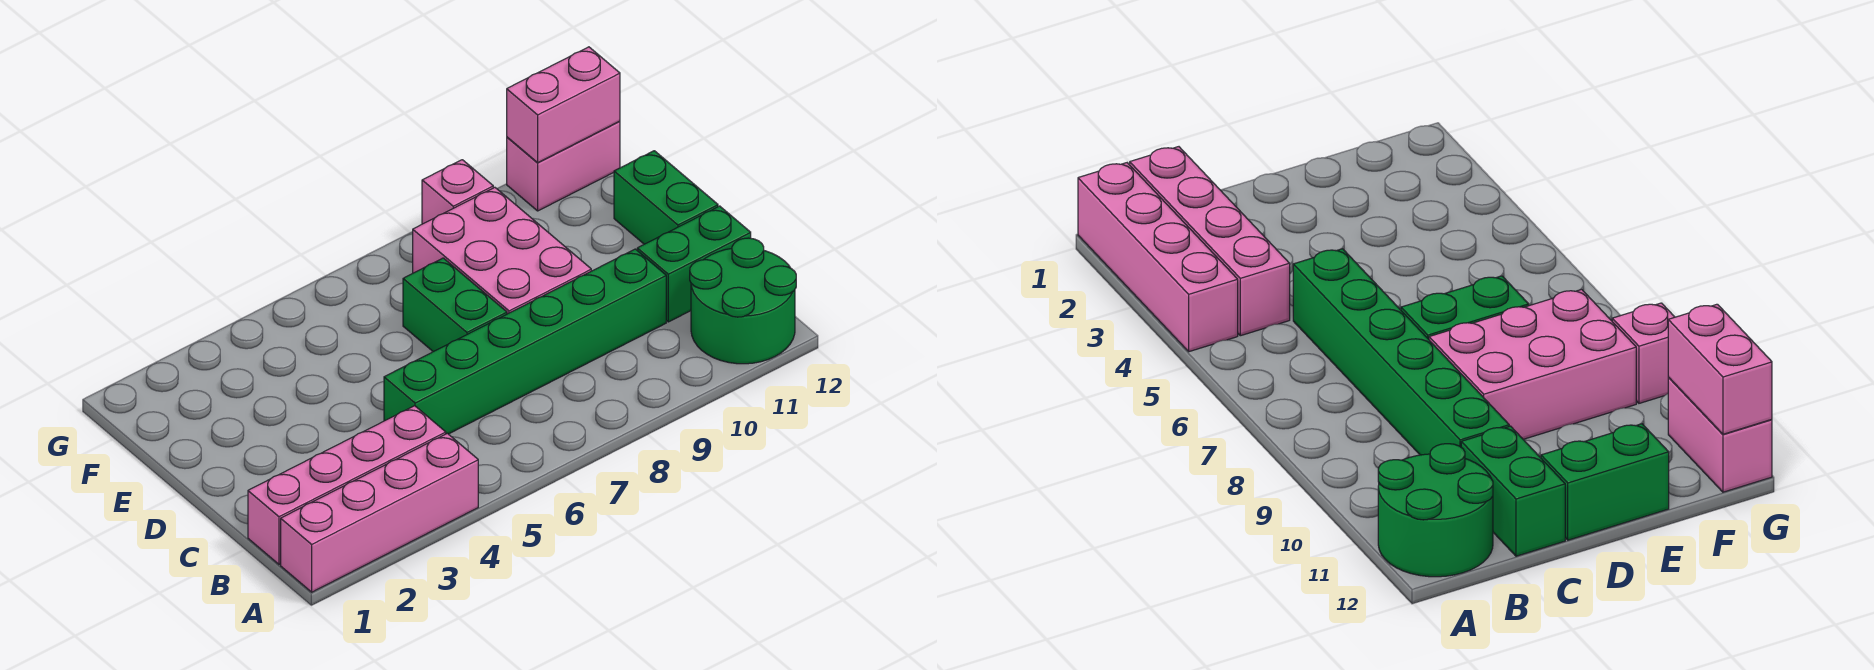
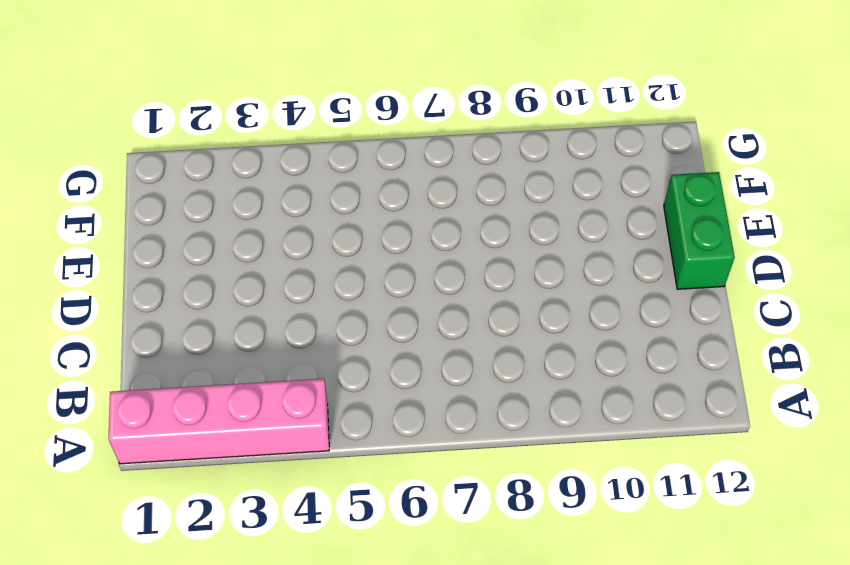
none -> green round brick A11:B12 level 1
none -> pink brick B1:B4 level 1

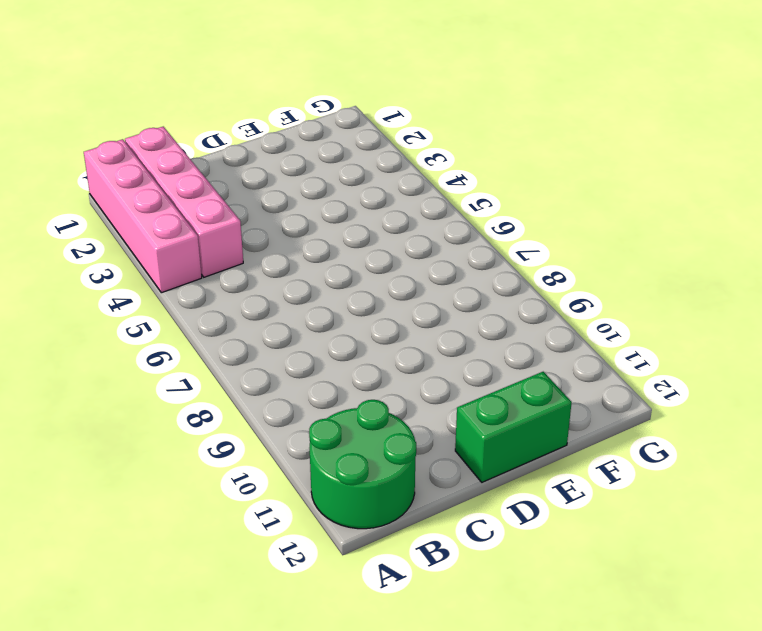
none -> green brick C5:C10 level 1
none -> green brick C11:C12 level 1

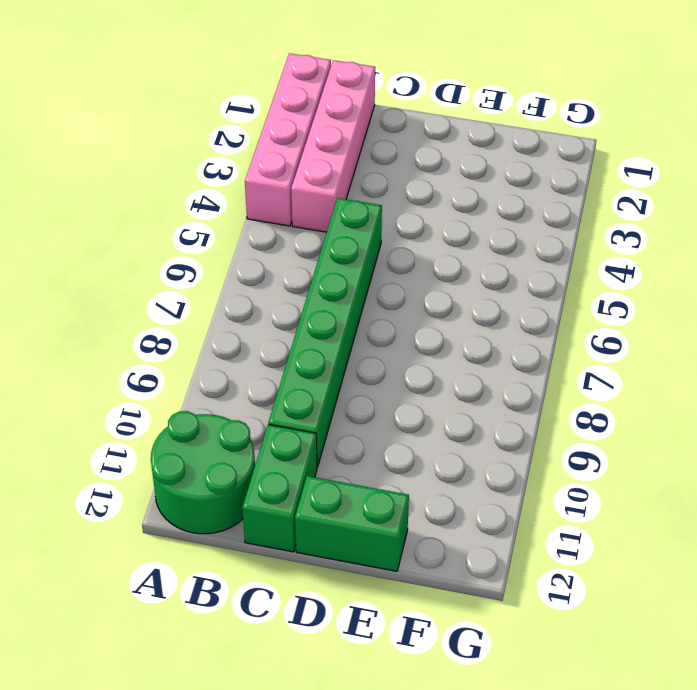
none -> green brick D7:E7 level 1
none -> pink brick D8:F9 level 1

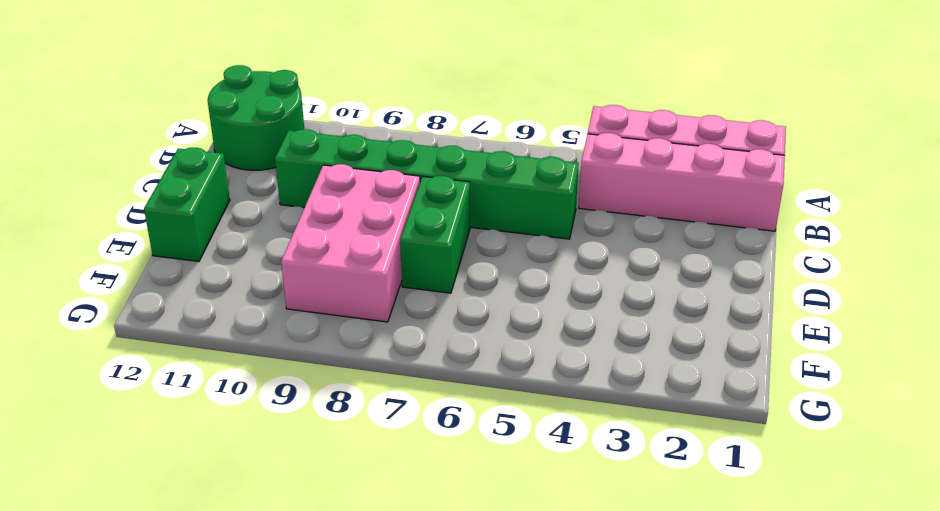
none -> green brick C11:C12 level 1
none -> pink brick G9 level 1

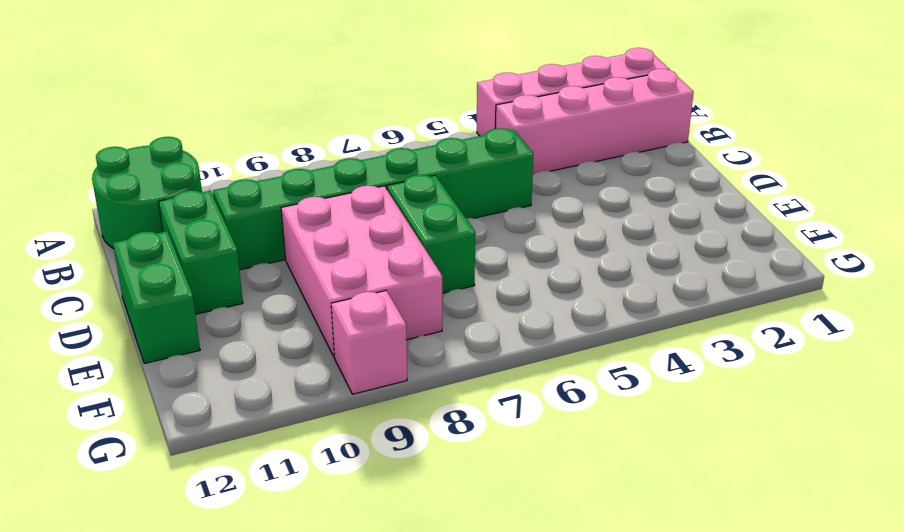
green brick C11:D11 level 1 -> green brick C11:C12 level 1
none -> pink brick G11:G12 level 1
none -> pink brick G11:G12 level 2

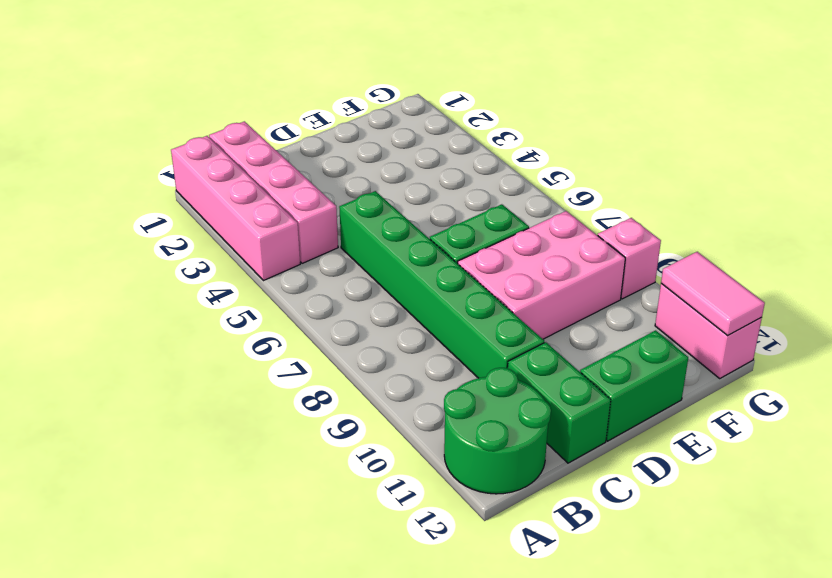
pink tile G11:G12 level 2 -> pink brick G11:G12 level 2

